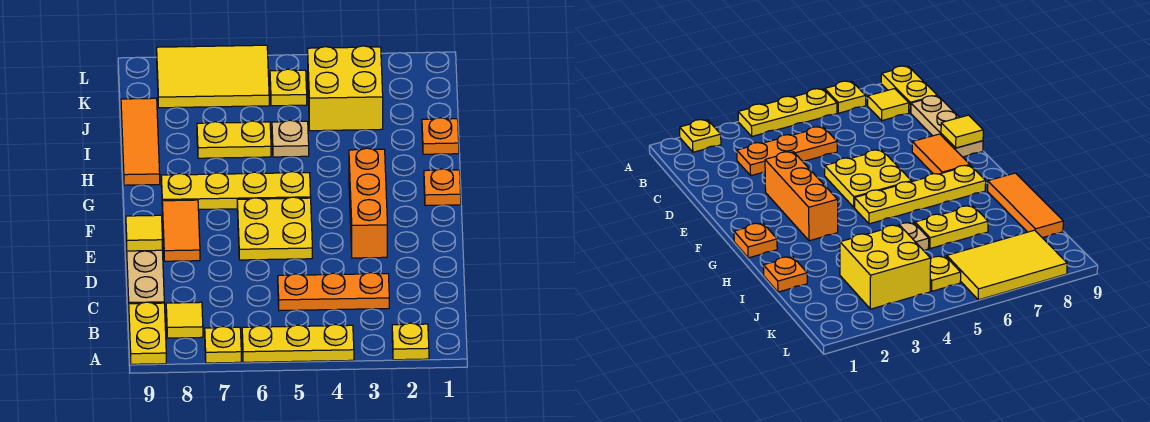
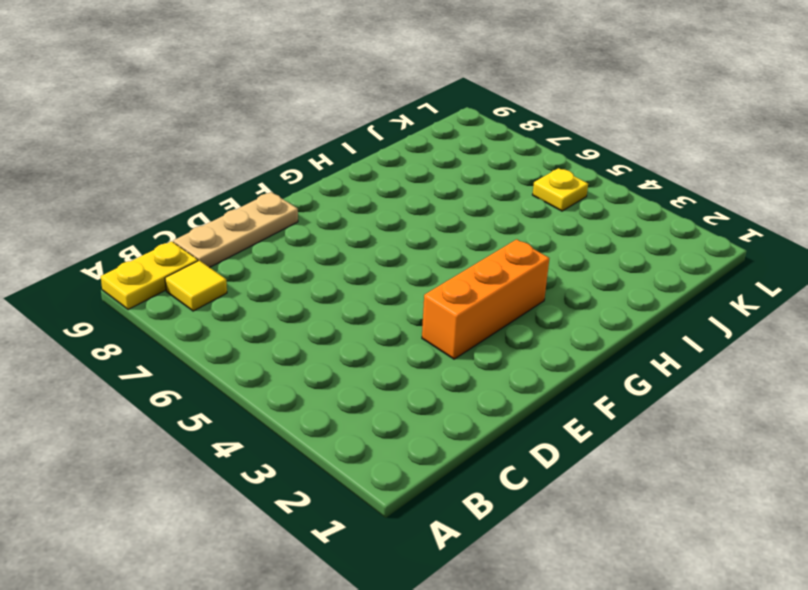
none -> yellow plate A2 level 1
none -> yellow plate A4:A6 level 1
none -> yellow plate A7 level 1

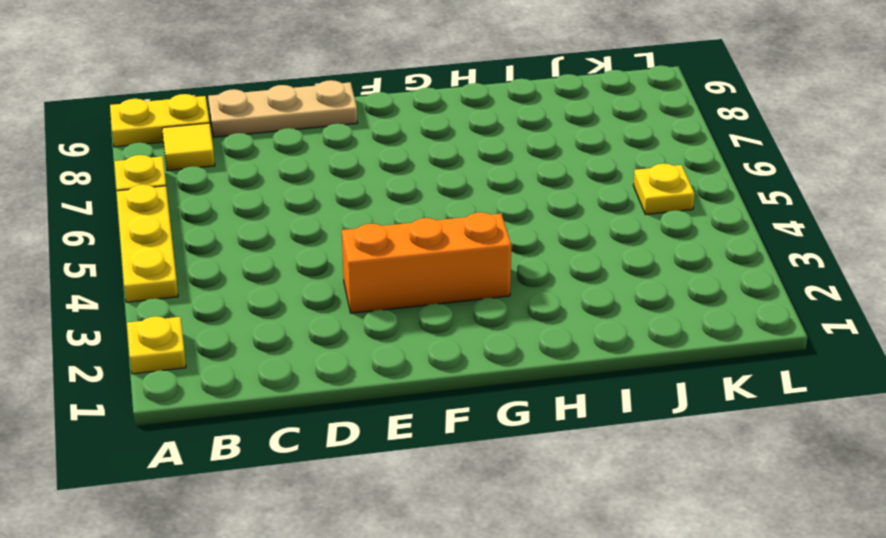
none -> orange plate C3:C5 level 1
none -> yellow plate E5:F6 level 1
none -> orange tile E8:F8 level 1

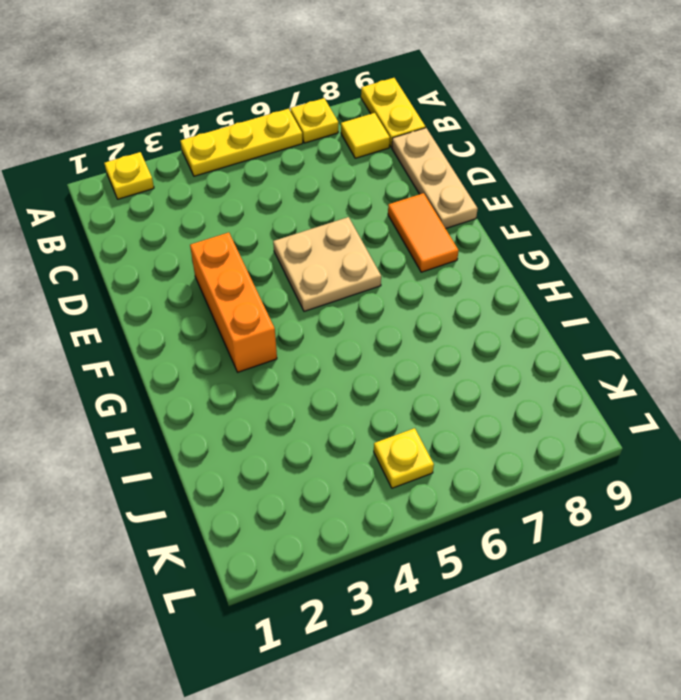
tan plate E5:F6 level 1 -> yellow plate E5:F6 level 1
none -> orange plate C3:C5 level 1
none -> orange plate G1 level 1
none -> yellow plate G5:G8 level 1

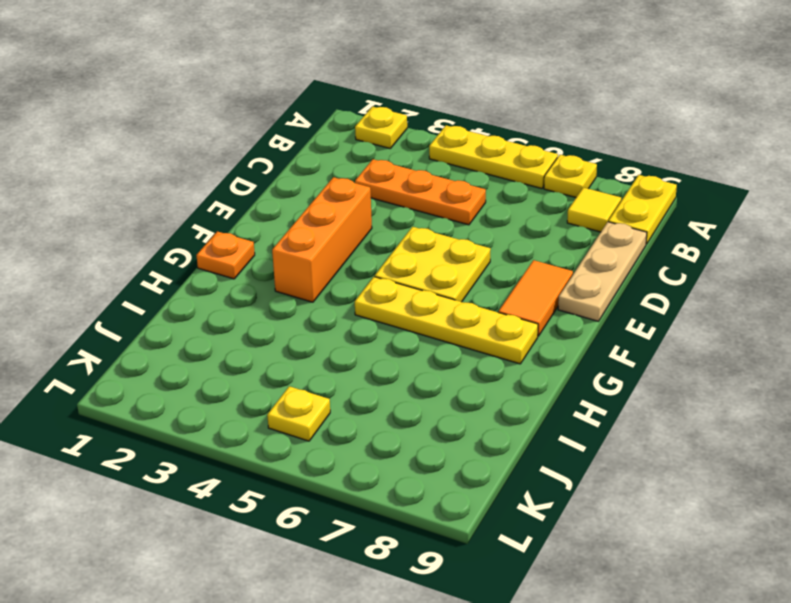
none -> orange tile H9:J9 level 1
none -> orange plate I1 level 1
none -> tan plate I5 level 1

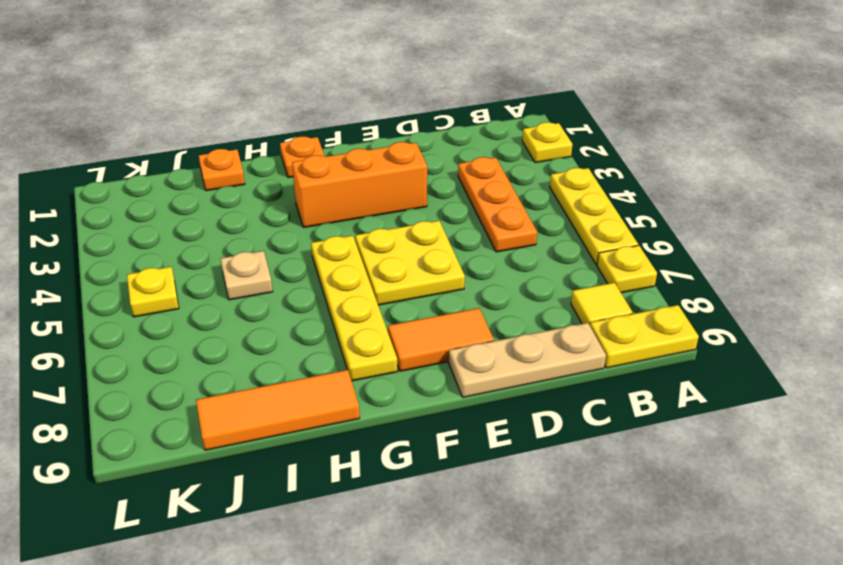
none -> yellow plate I6:I7 level 1
none -> yellow brick J3:K4 level 1
none -> yellow tile K6:L8 level 1

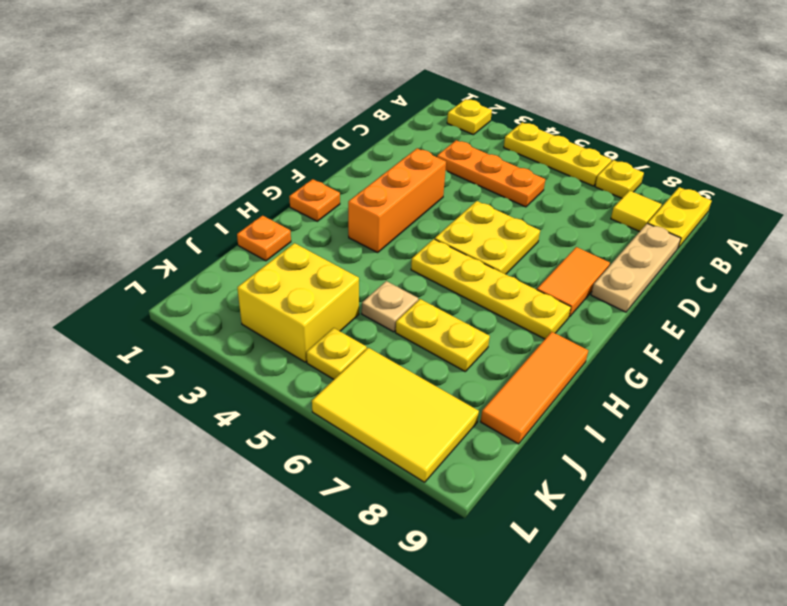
none -> yellow tile E9 level 2

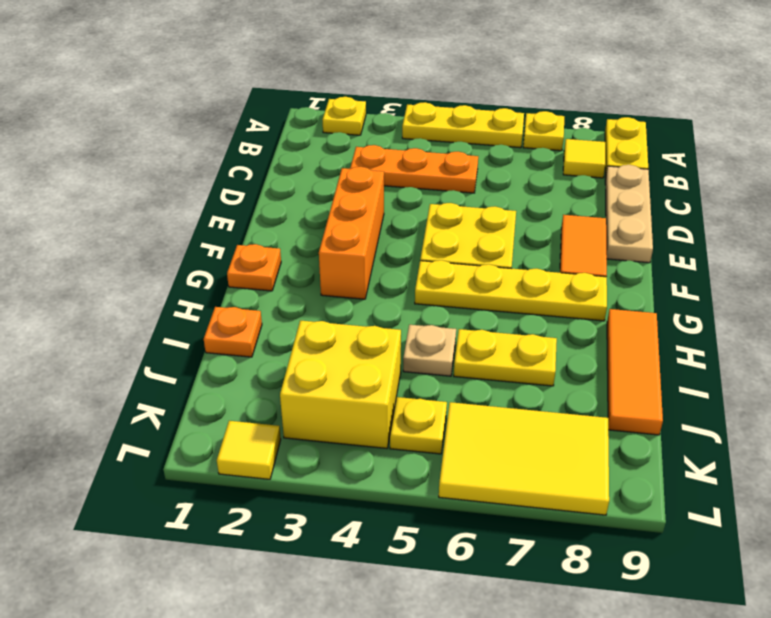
yellow tile L2 level 1 -> yellow tile E9 level 2

